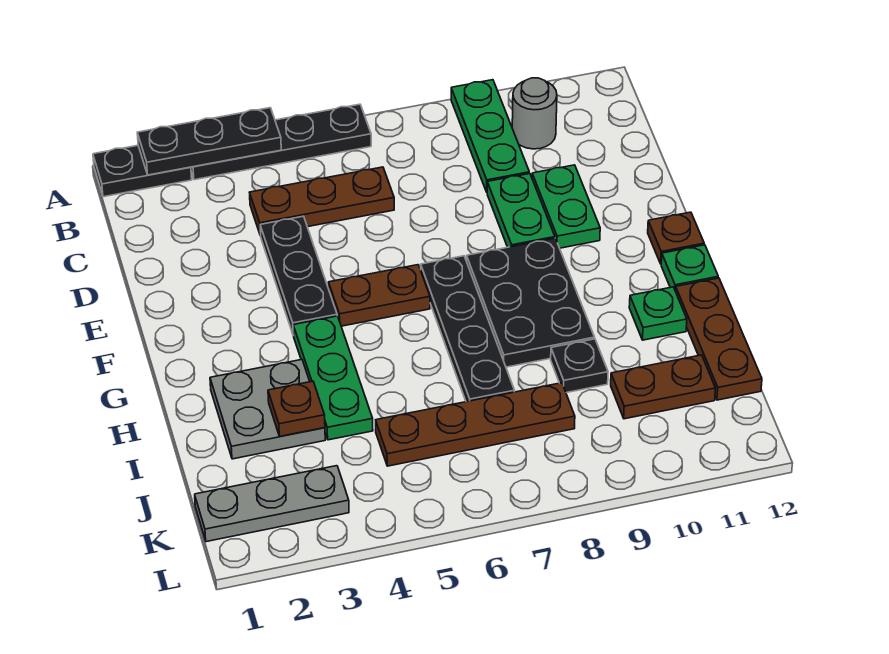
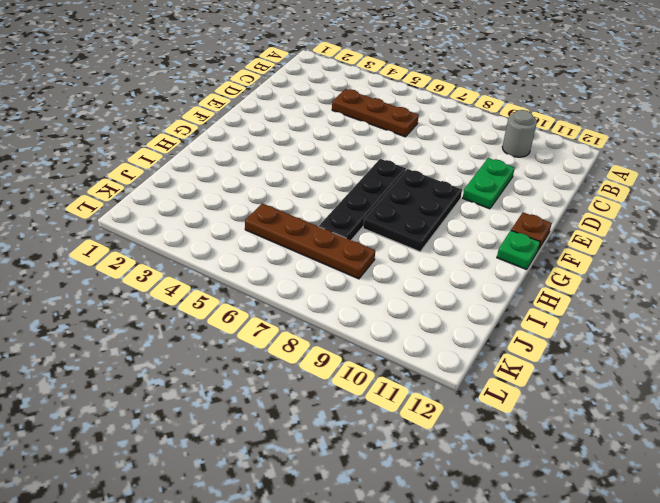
none -> black plate A1:A2 level 1
none -> black plate A3:A6 level 1
none -> green plate A9:C9 level 1

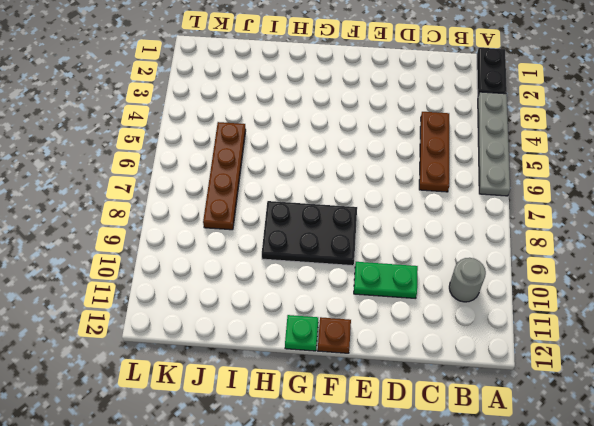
grey plate A3:A6 level 1 -> black plate A3:A6 level 1
none -> green plate A9:C9 level 1
none -> black plate D4:F4 level 1
none -> green plate D9:E9 level 1

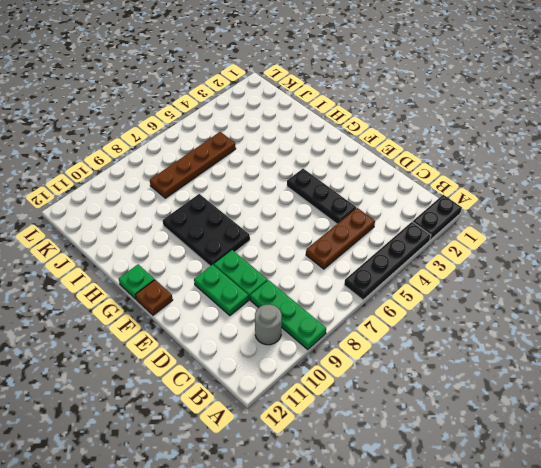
none -> brown plate F5:F6 level 1
none -> black plate F7:I7 level 1
none -> green plate G4:I4 level 1

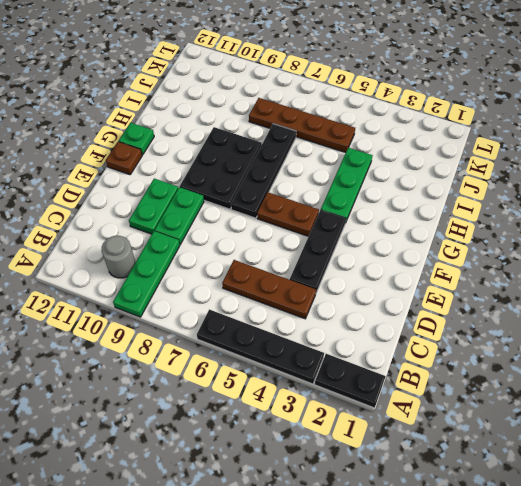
none -> grey plate H2:I3 level 1
none -> green plate H11 level 1
none -> brown plate H12:J12 level 1

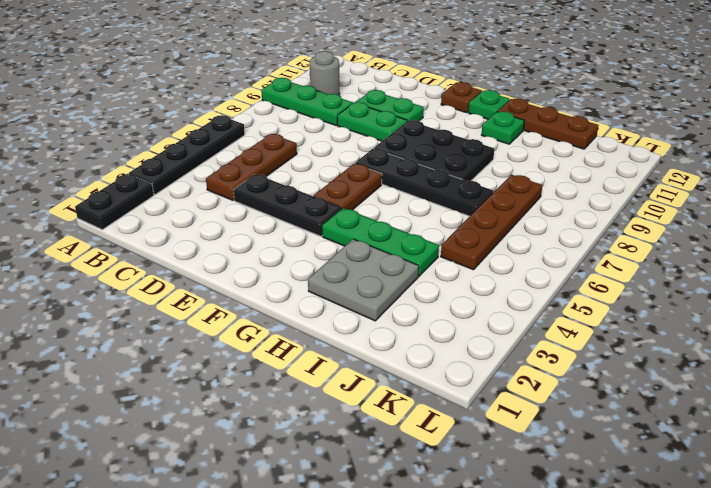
none -> black plate I9 level 1
none -> brown plate J10:J11 level 1
none -> grey plate K1:K3 level 1

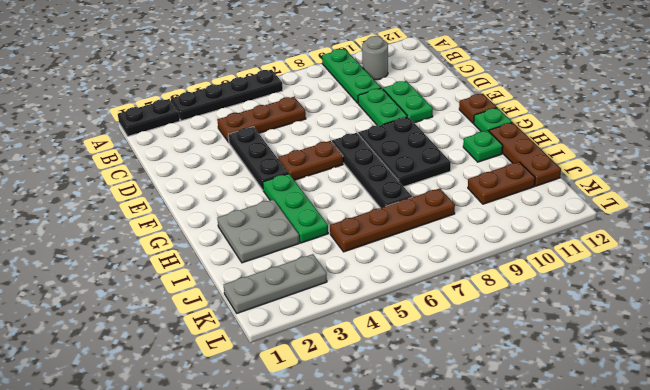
none -> black plate I9 level 1
none -> black plate A2:A4 level 2
none -> brown plate I3 level 2

